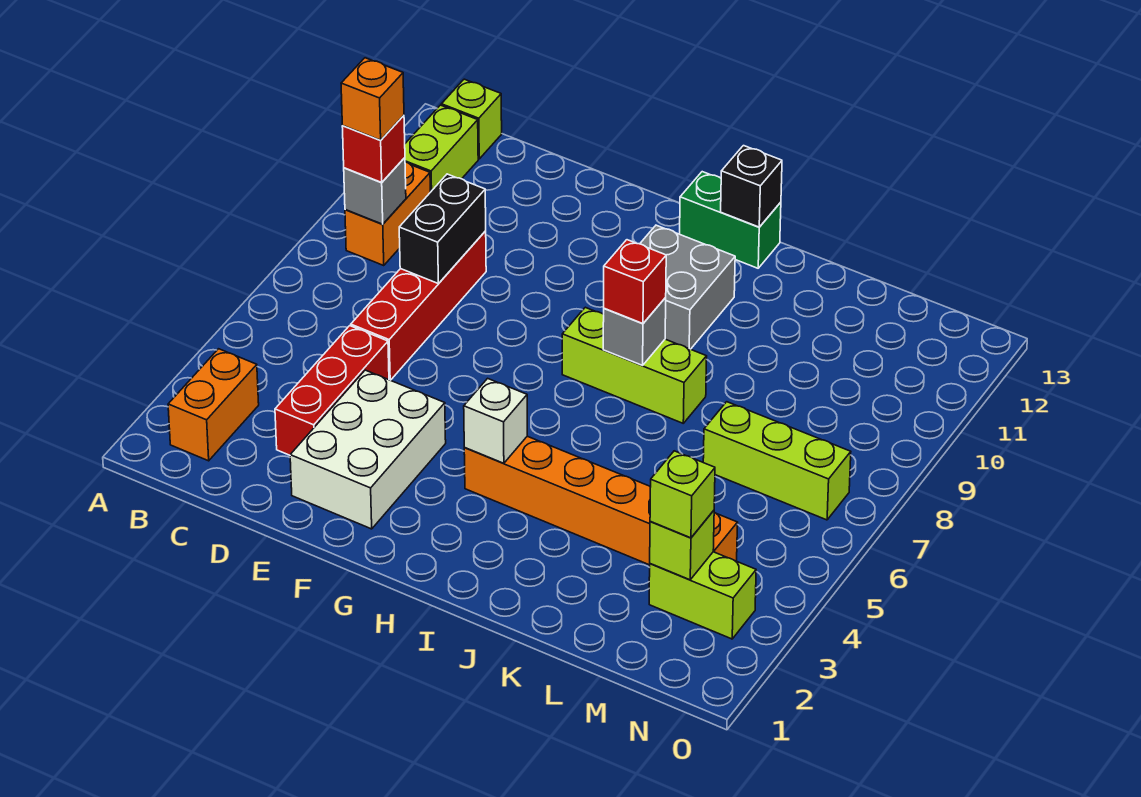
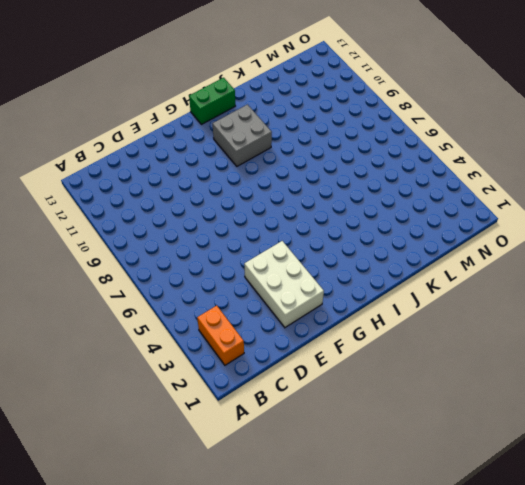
none -> orange brick B9:B10 level 1
none -> lime brick B11:B12 level 1
none -> lime brick B13 level 1

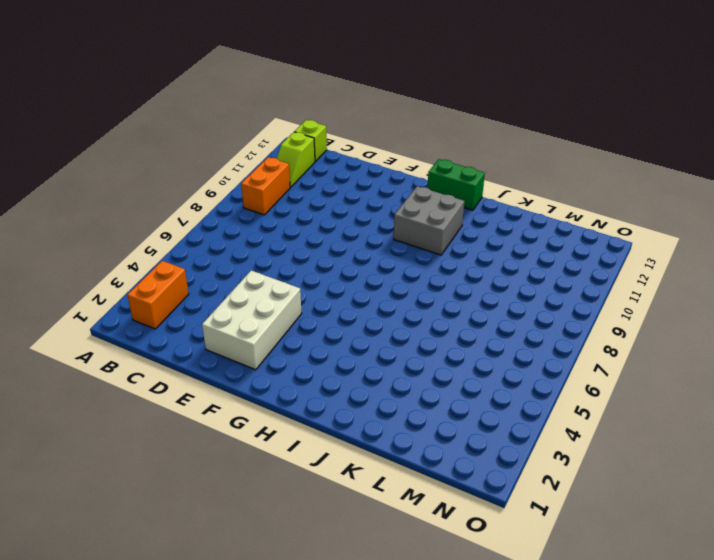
lime slope B11:B12 level 1 top 12 -> lime brick B11:B12 level 1
none -> red brick D3:D5 level 1
none -> red brick D6:D9 level 1
none -> orange brick H4:M4 level 1

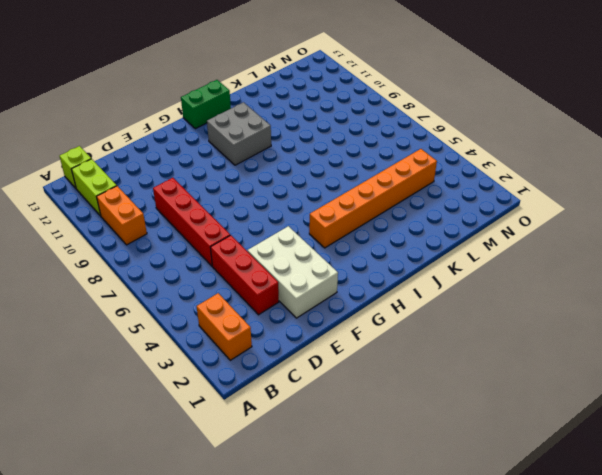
none -> lime brick H8:J8 level 1
none -> lime brick L7:N7 level 1
none -> lime brick M3:N3 level 1

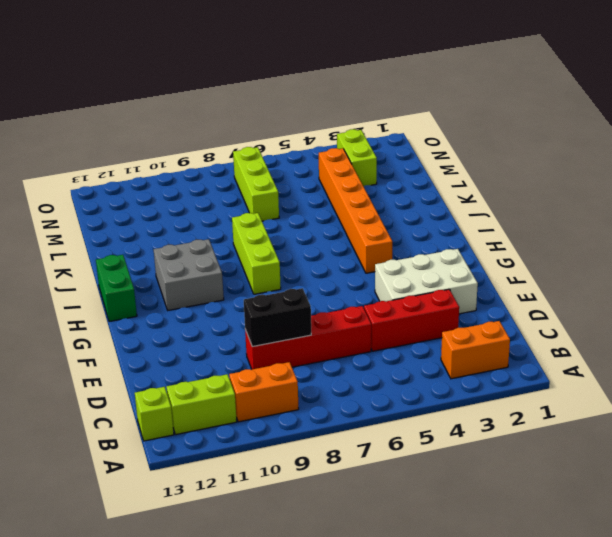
none -> grey brick B9 level 2
none -> white brick H4 level 2
none -> grey brick I8 level 2

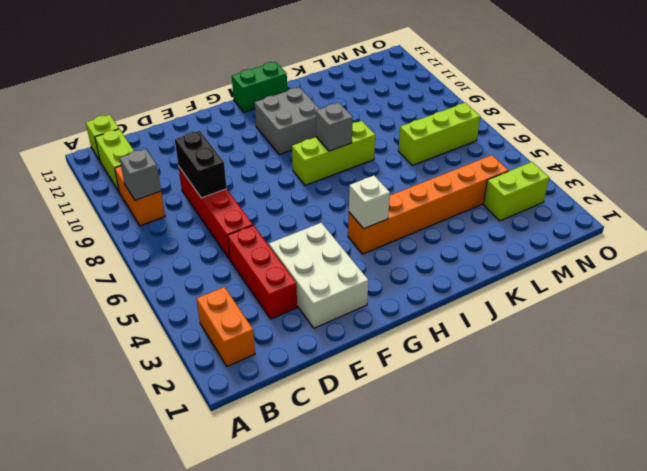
none -> black brick I13 level 2
none -> lime brick M3 level 2
none -> red brick B9 level 3

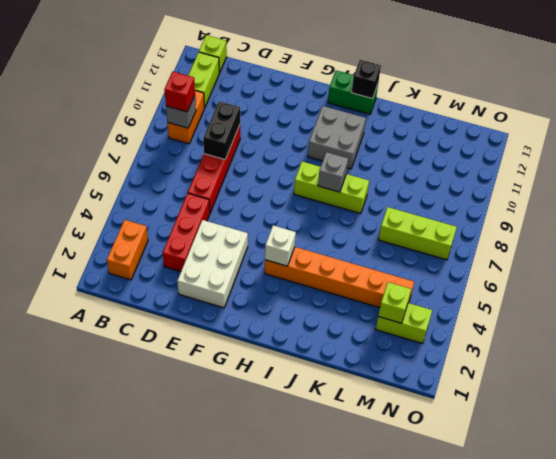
none -> red brick I8 level 3
none -> lime brick M3 level 3
none -> orange brick B9 level 4

